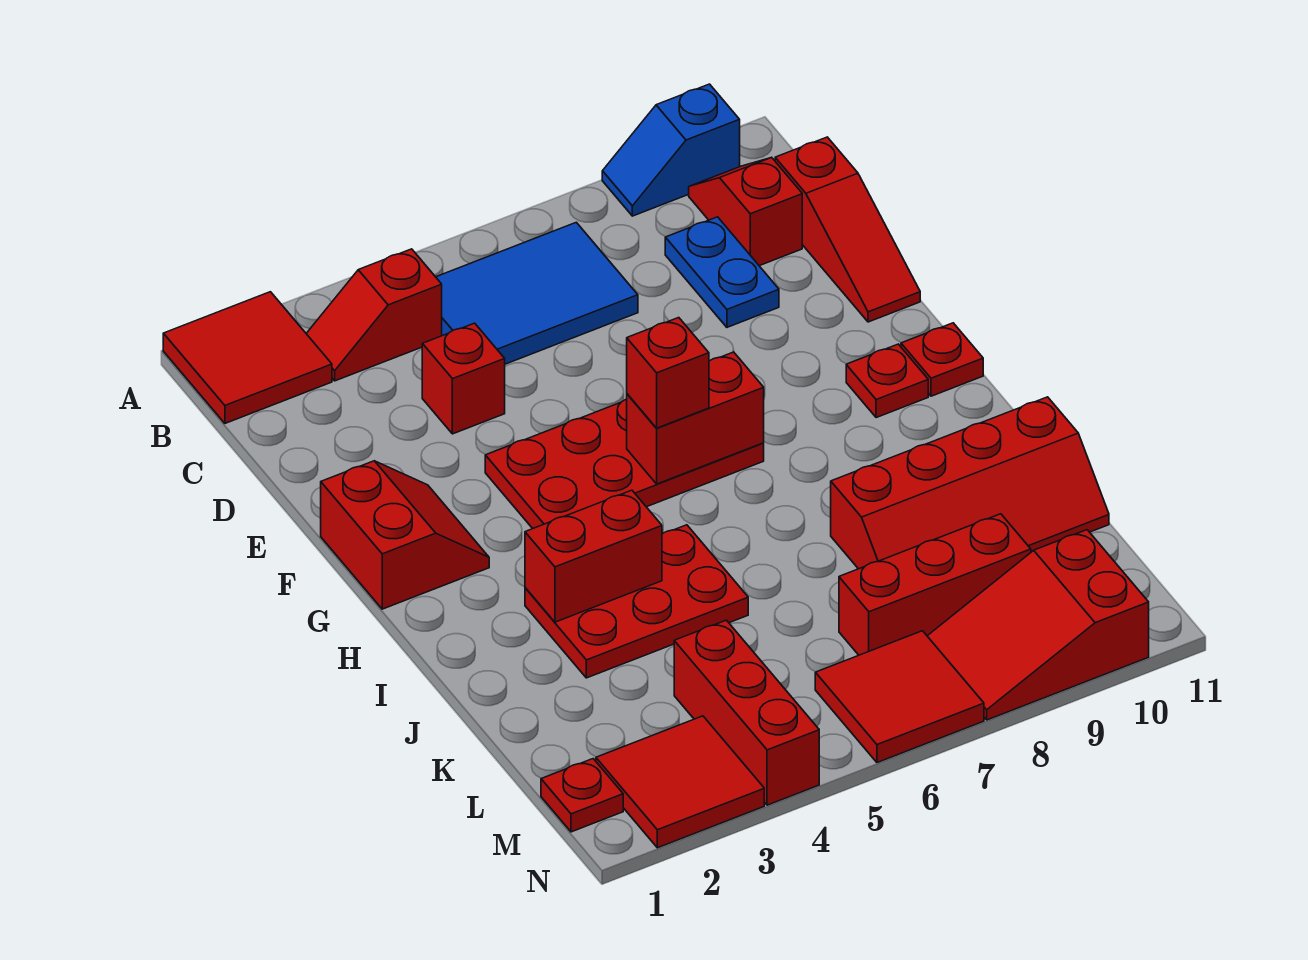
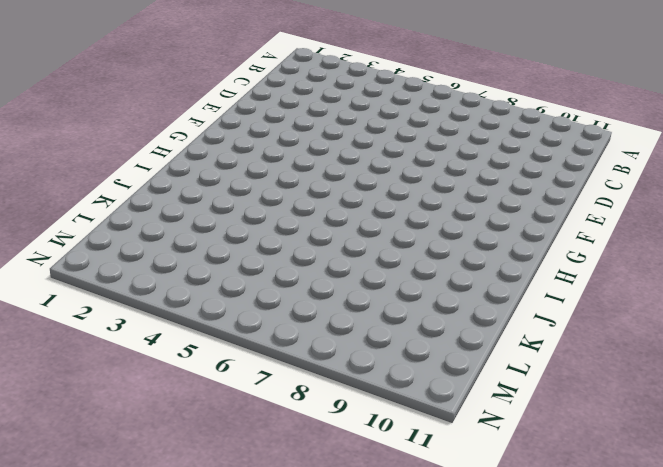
none -> red tile A1:B2 level 1
none -> blue slope A9:A10 level 1 top 10
none -> red slope B3:B4 level 1 top 4

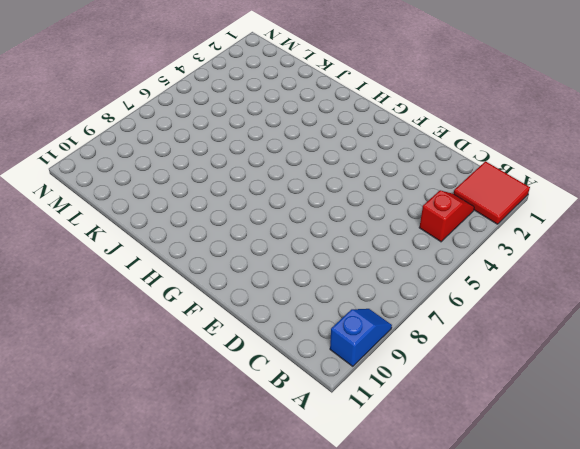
none -> blue tile B5:C7 level 1
none -> red slope B10:C10 level 1 top C
none -> blue plate C9:D9 level 1

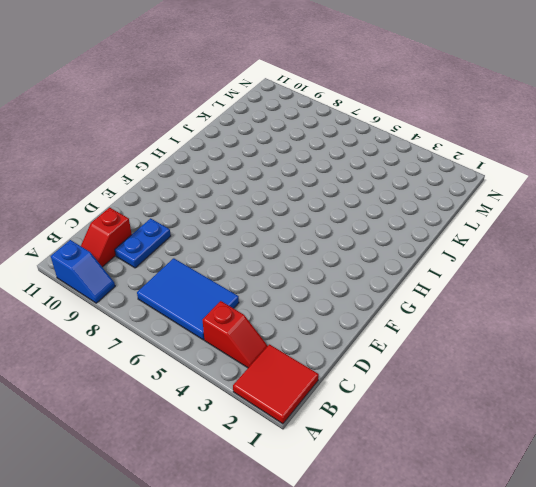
none -> red slope C11:E11 level 1 top C
none -> red brick D4 level 1
none -> red slope F1:G2 level 1 top 1

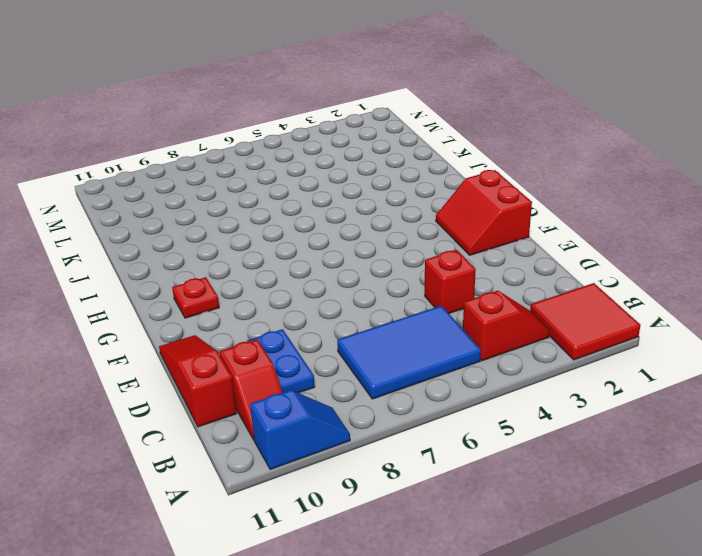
none -> red plate F4:G7 level 1
none -> red plate G11 level 1
none -> red plate I3:J5 level 1

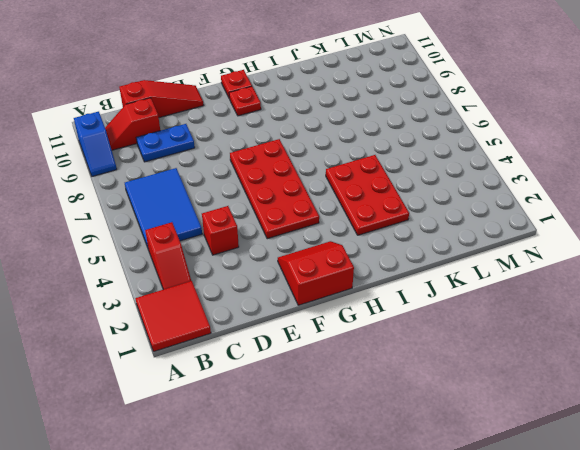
none -> red slope J8:K11 level 1 top J
none -> red brick L4:N4 level 1
none -> red brick L7:L9 level 1

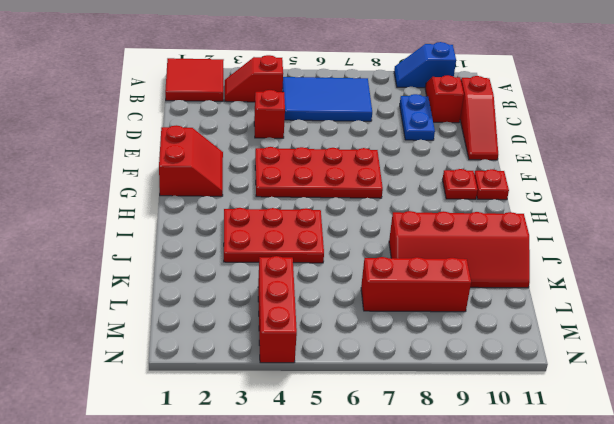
none -> red plate M1 level 1
none -> red tile M2:N3 level 1
none -> red tile M6:N7 level 1

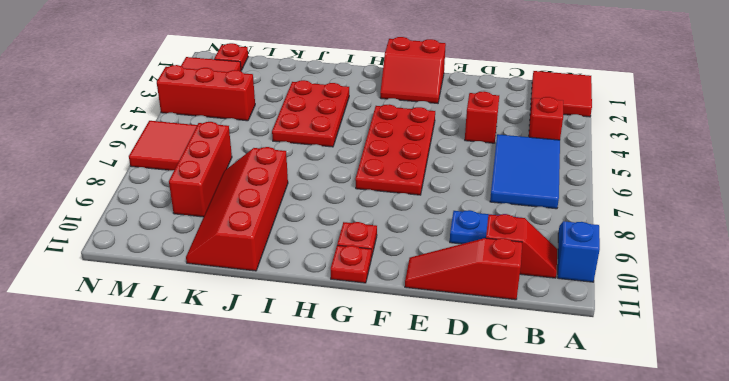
none -> red slope M8:N10 level 1 top 10
none -> red brick G6:G7 level 2
none -> red brick I3:I4 level 2

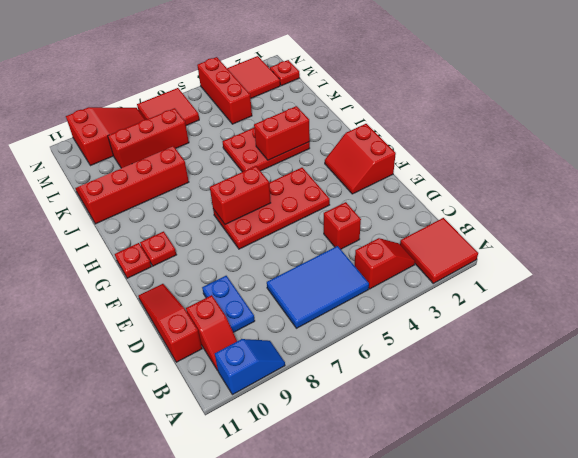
none -> red brick G6 level 3

